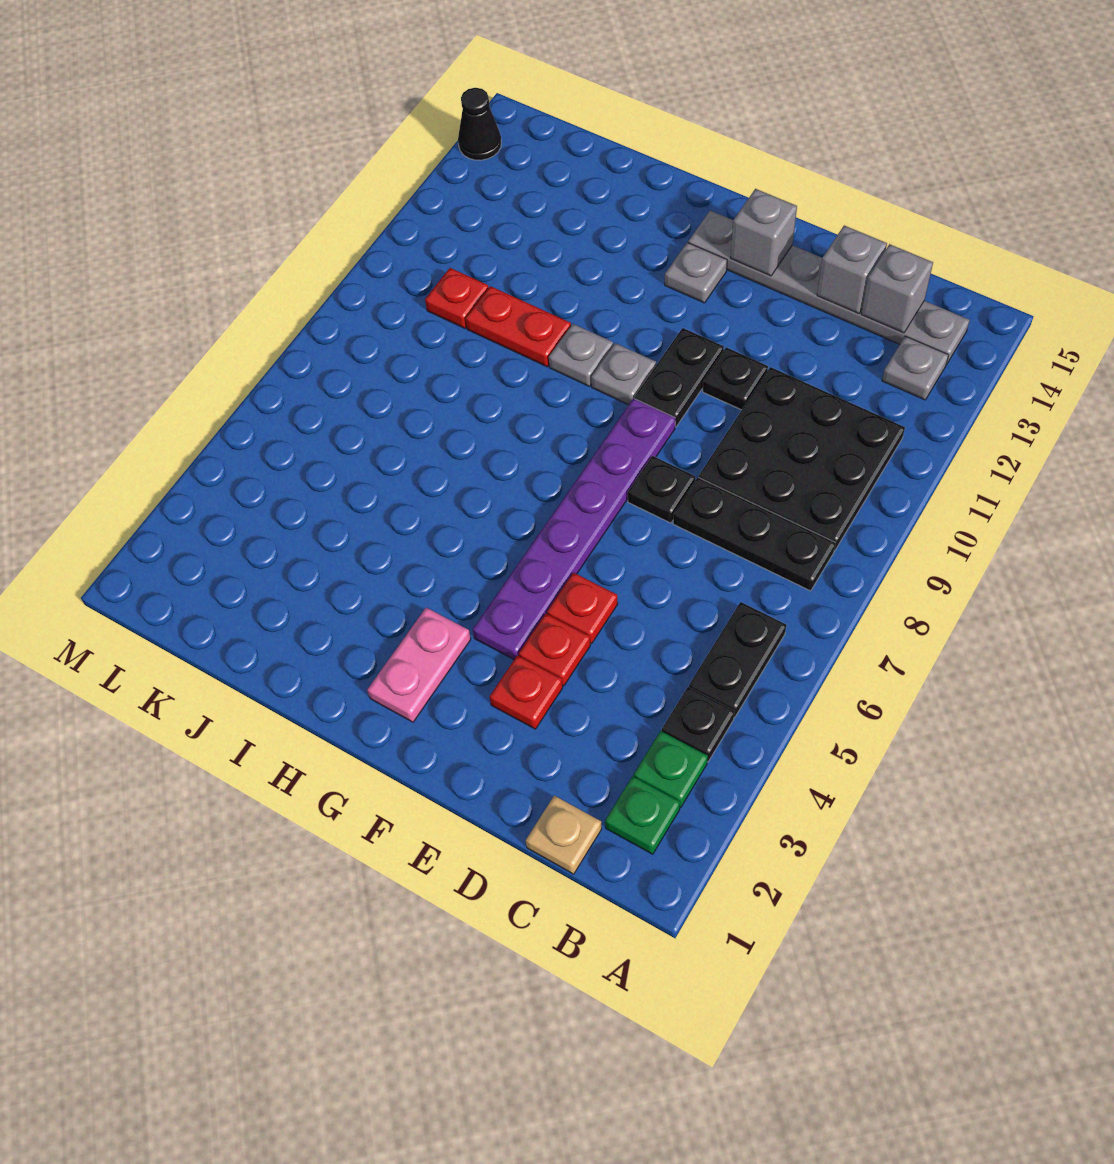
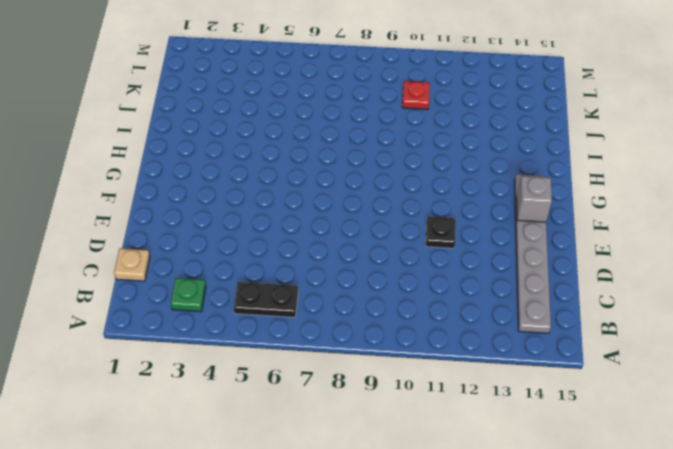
none -> green plate B2 level 1
none -> black plate B4 level 1
none -> black plate B8:D8 level 1

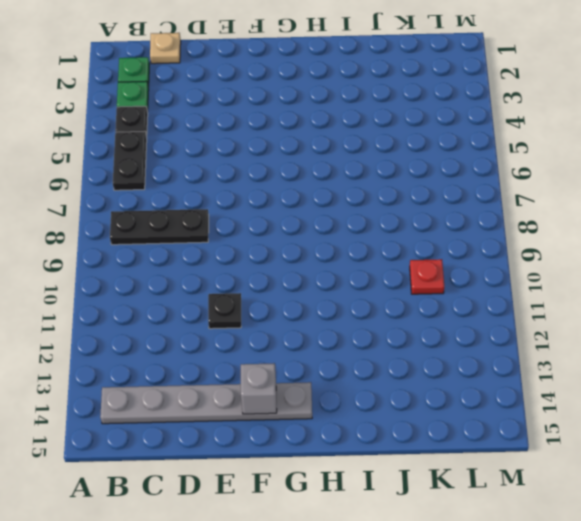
none -> black plate B9:D11 level 1
none -> grey plate B13 level 1
none -> red plate E3 level 1

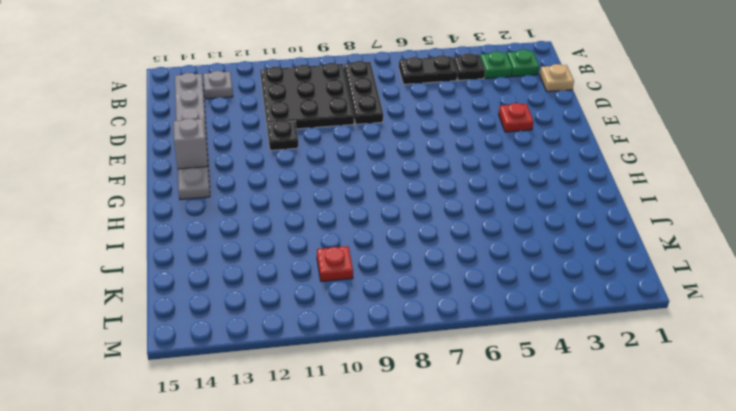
none -> red plate E4 level 1
none -> red plate E5 level 1
none -> black plate E8 level 1

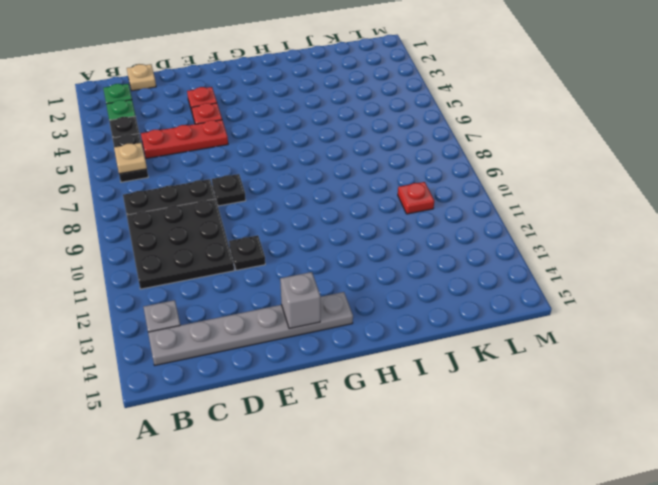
tan plate B6 level 2 -> none
red plate C5:E5 level 1 -> red plate E5 level 1
none -> purple plate F4:F9 level 1
none -> black plate F10:F11 level 1
none -> pink plate G2:G3 level 1

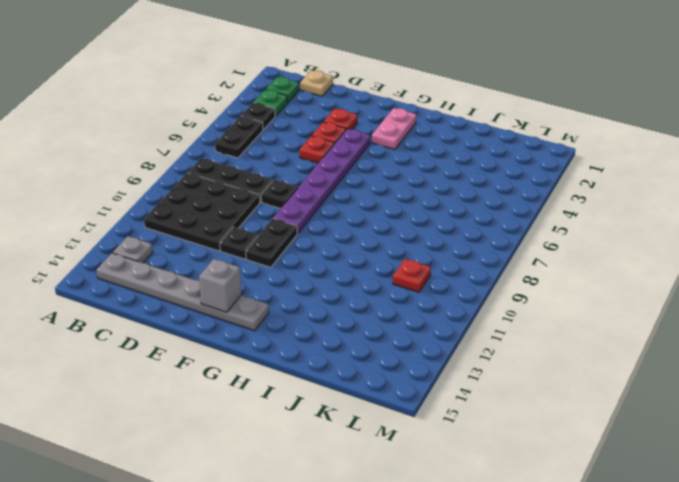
none -> grey plate G10 level 1
none -> grey plate G13 level 1
none -> grey plate H10 level 1

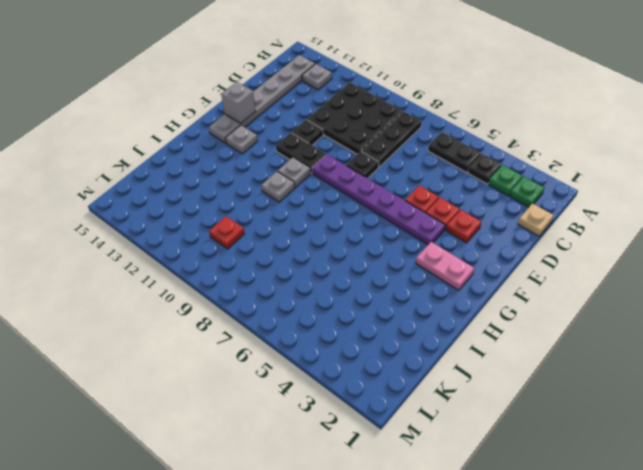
none -> red plate I10:J10 level 1
none -> black cone M14 level 1
none -> grey brick C14 level 2

